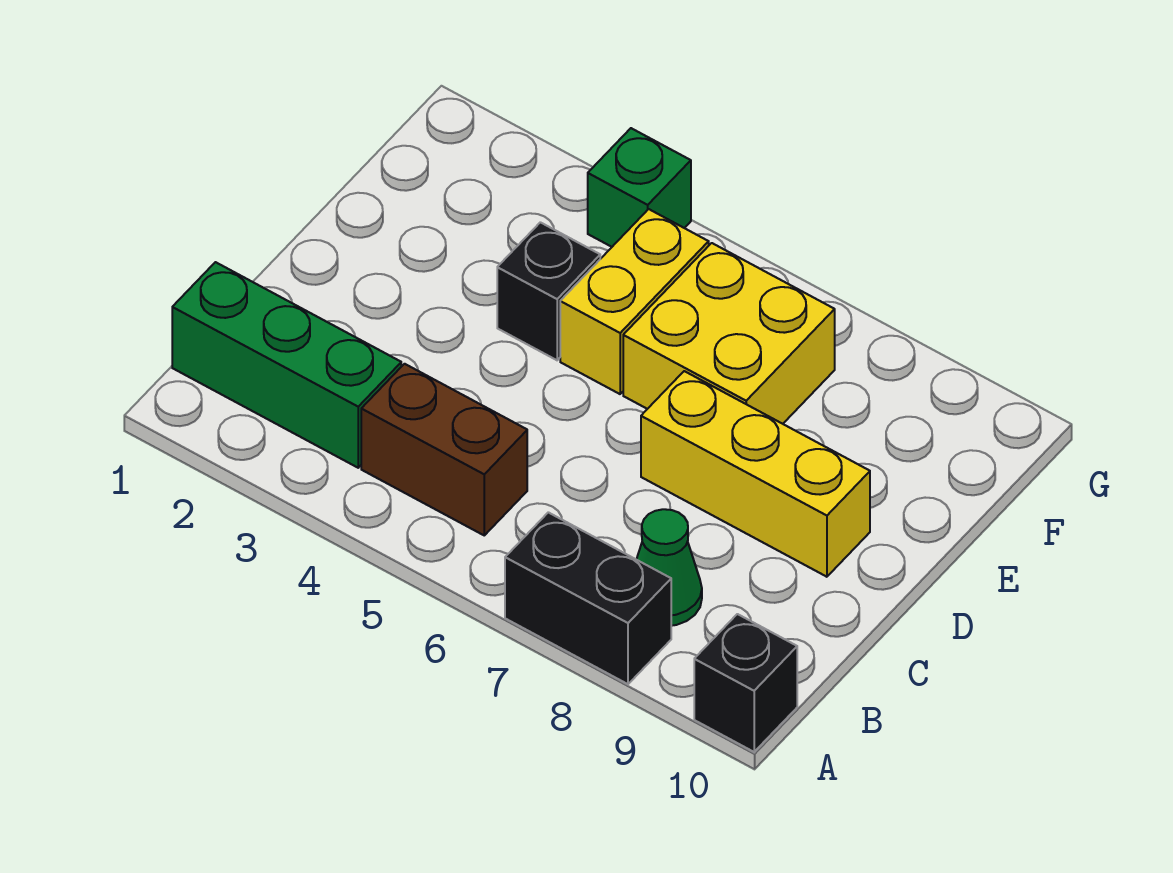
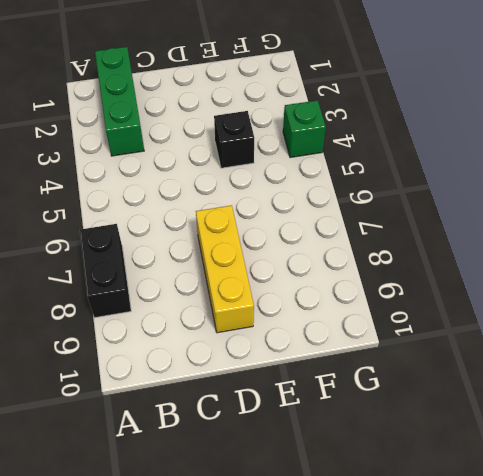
none -> black brick A10 level 1
none -> brown brick B4:B5 level 1

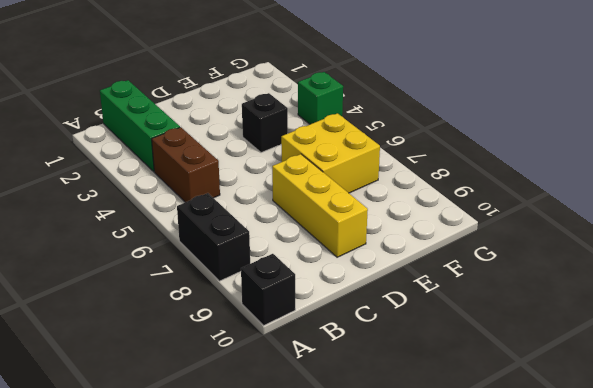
none -> green cone B8 level 1
none -> yellow brick E5:F5 level 1

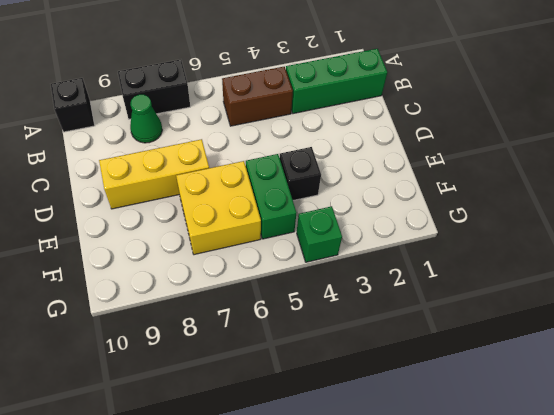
green brick E5:F5 level 1 -> yellow brick E5:F5 level 1

